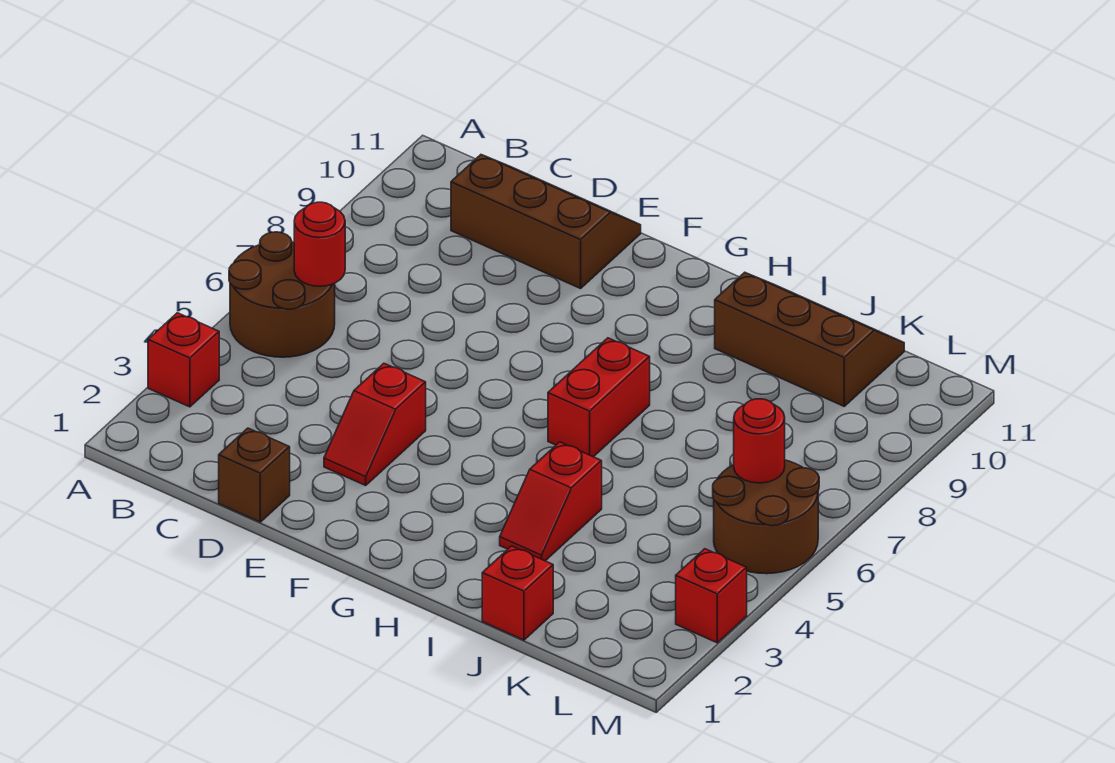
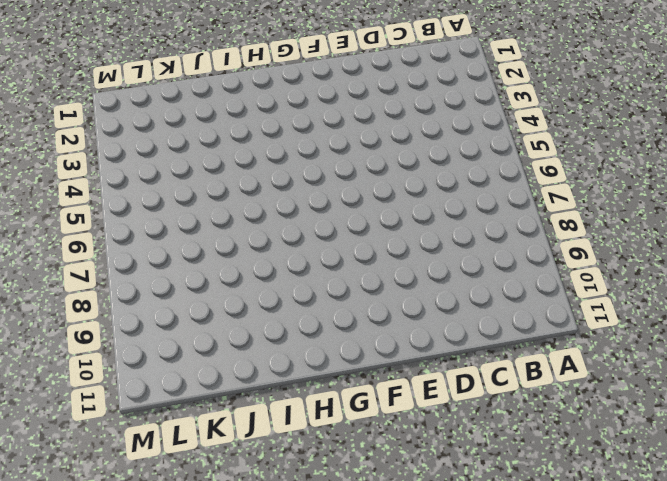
none -> red brick A3 level 1
none -> brown round brick A5:B6 level 1
none -> brown slope C10:E11 level 1 top 10

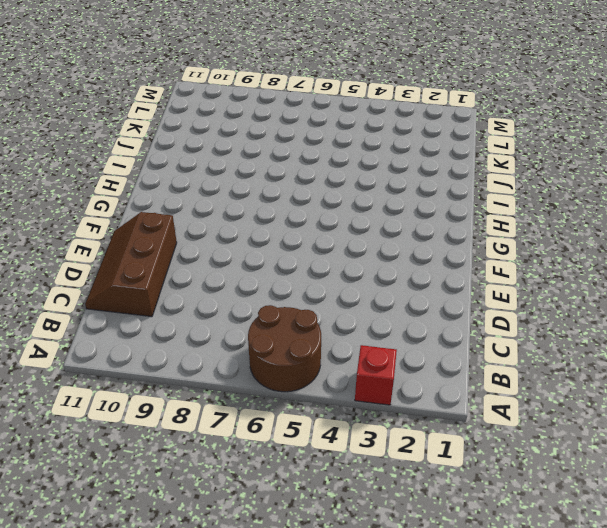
none -> brown brick D1 level 1
none -> red slope E3:E4 level 1 top 4
none -> red brick H6:H7 level 1

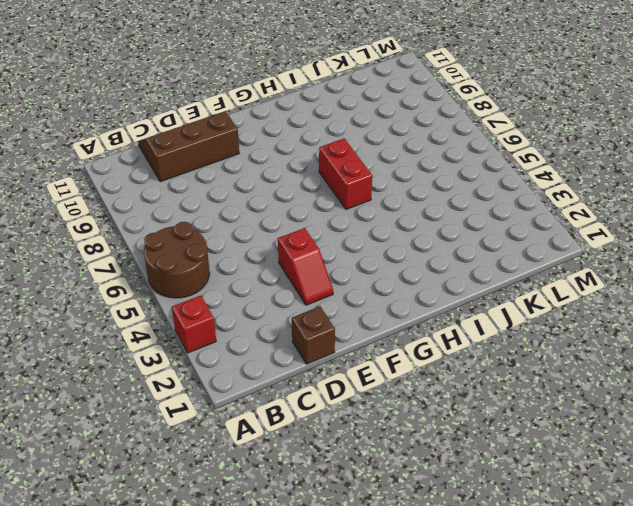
none -> red slope I3:I4 level 1 top 4
none -> brown slope I10:K11 level 1 top 10
none -> red brick J1 level 1

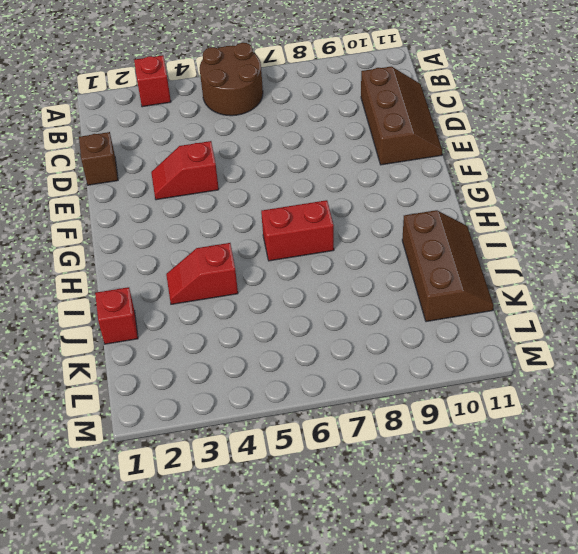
none -> brown round brick L5:M6 level 1
none -> red brick M3 level 1
none -> red round brick B6 level 2

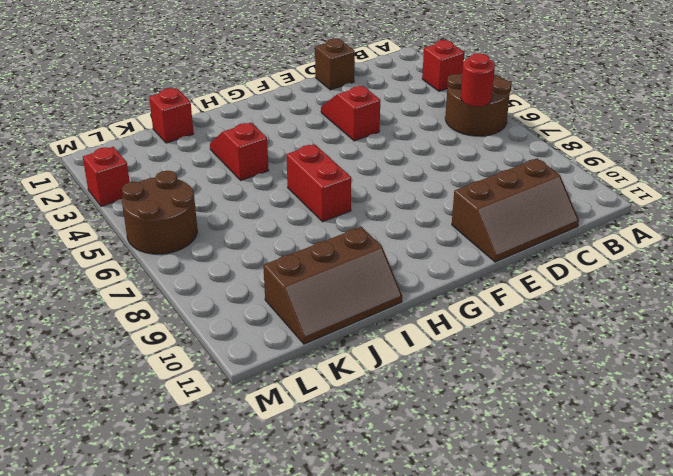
none -> red round brick L6 level 2

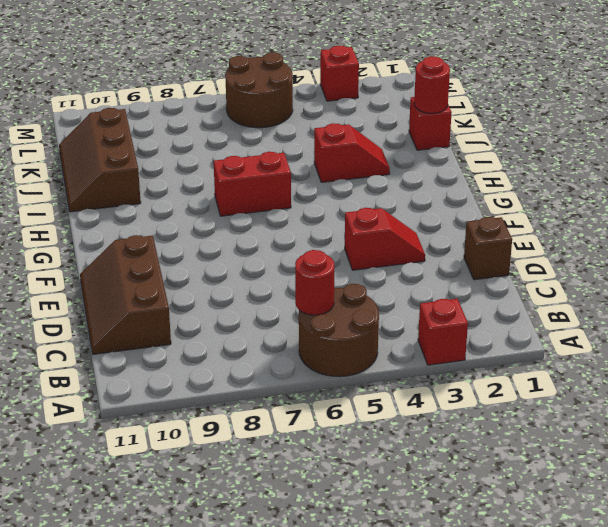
red round brick J1 level 2 -> red round brick L6 level 2

